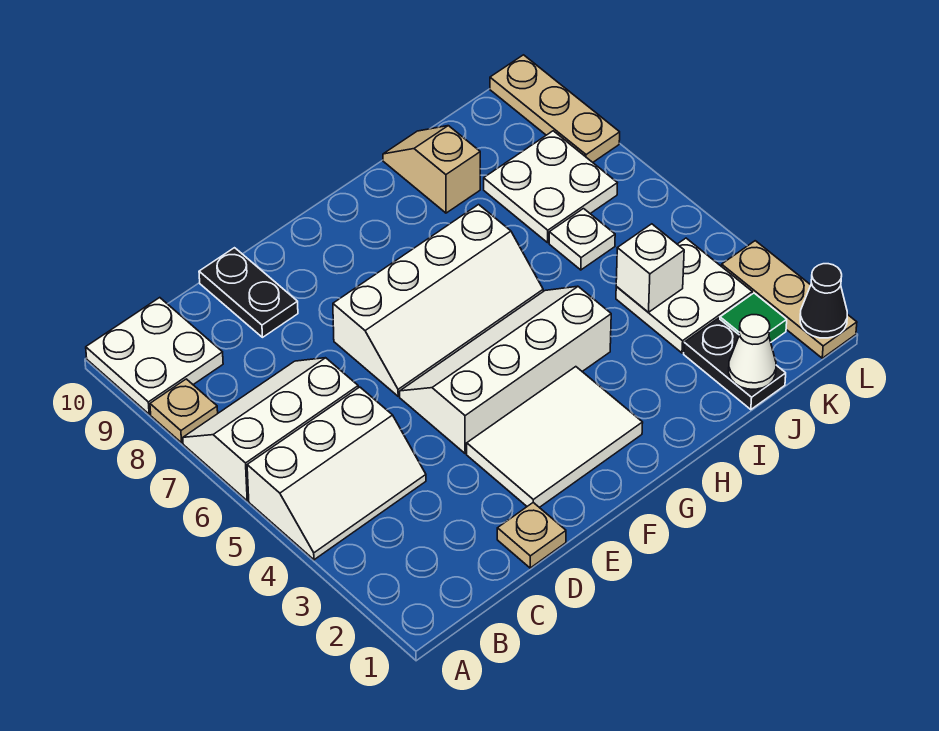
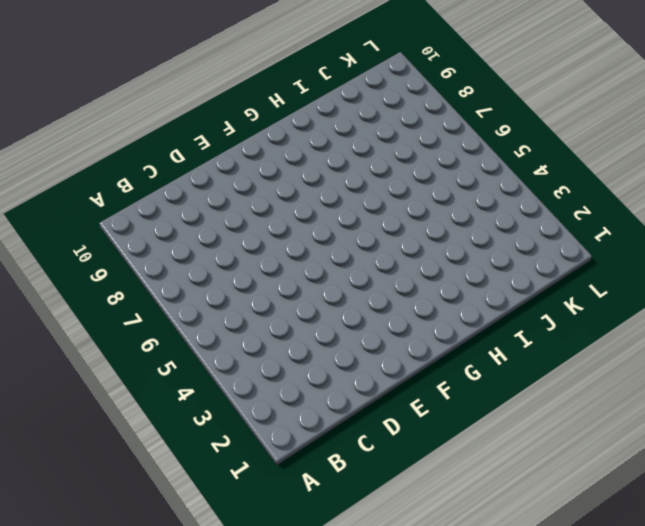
none -> white slope A4:C5 level 1 top 5
none -> white slope A6:C7 level 1 top 6
none -> tan plate A8 level 1

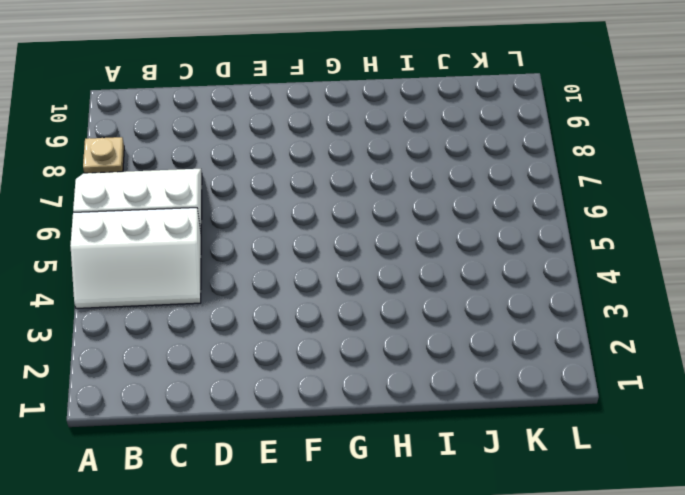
none -> white plate A9:B10 level 1
none -> tan plate D1 level 1
none -> black plate D9:D10 level 1

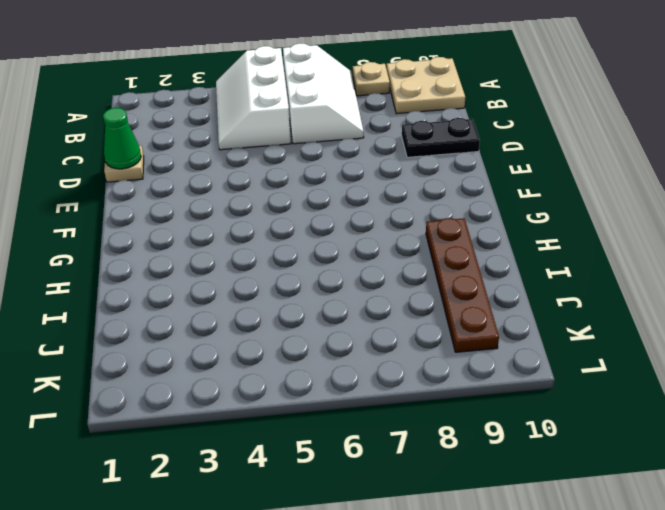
tan plate A9:B10 level 1 -> white plate A9:B10 level 1
green cone D1 level 2 -> none
brown plate H9:K9 level 1 -> tan slope I9:I10 level 1 top 9
none -> white tile E2:G3 level 1
none -> white slope E4:H5 level 1 top 4
none -> white slope E6:H7 level 1 top 7

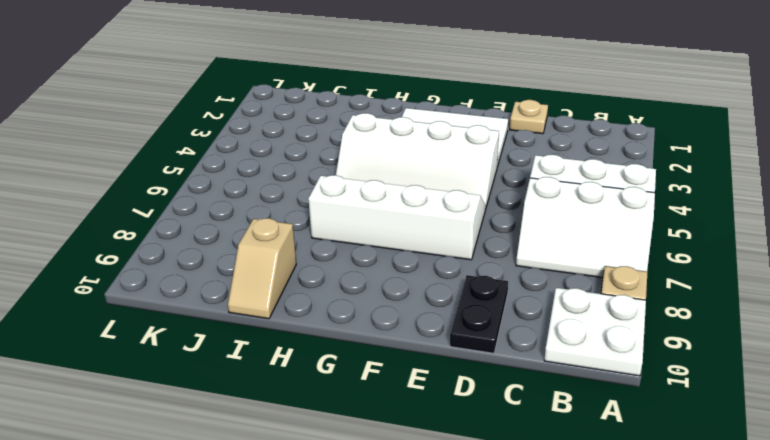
none -> black plate J1:J2 level 1
none -> white plate J3:K4 level 1
none -> white plate J6 level 1

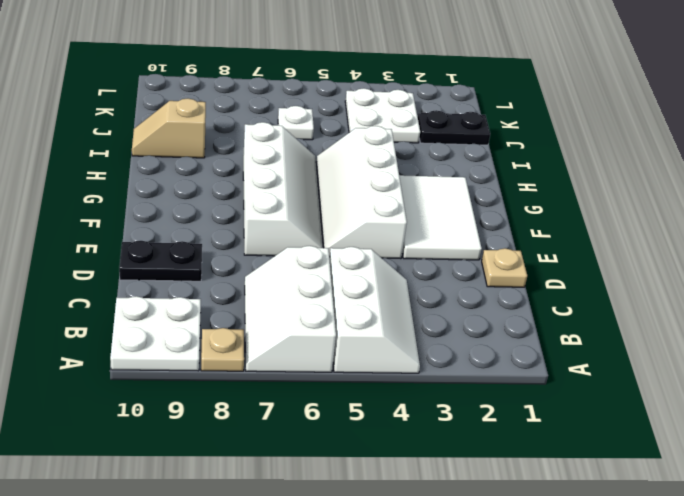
none -> white plate J7:K8 level 1
none -> green tile K2 level 1
none -> tan plate L1:L3 level 1

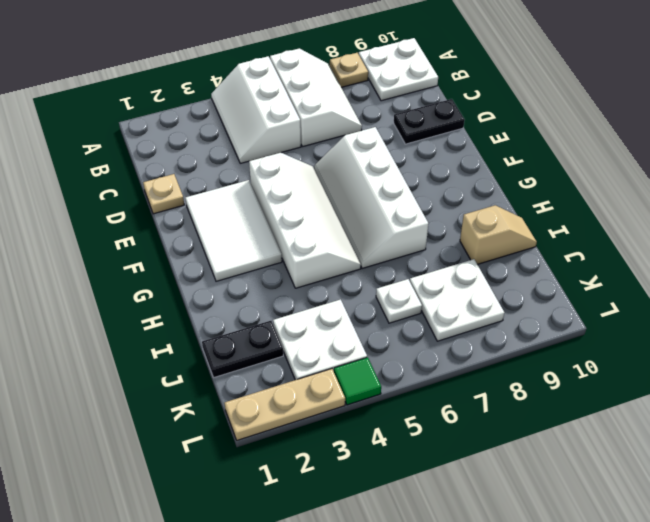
green tile L4 level 1 -> green tile K2 level 1
none -> tan plate L8:L10 level 1
none -> white cone J1 level 2
none -> white brick J4 level 2

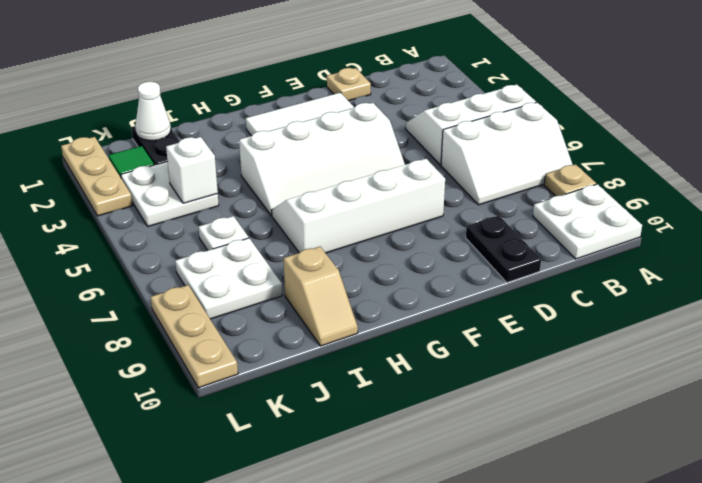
none -> black cone L1 level 2

